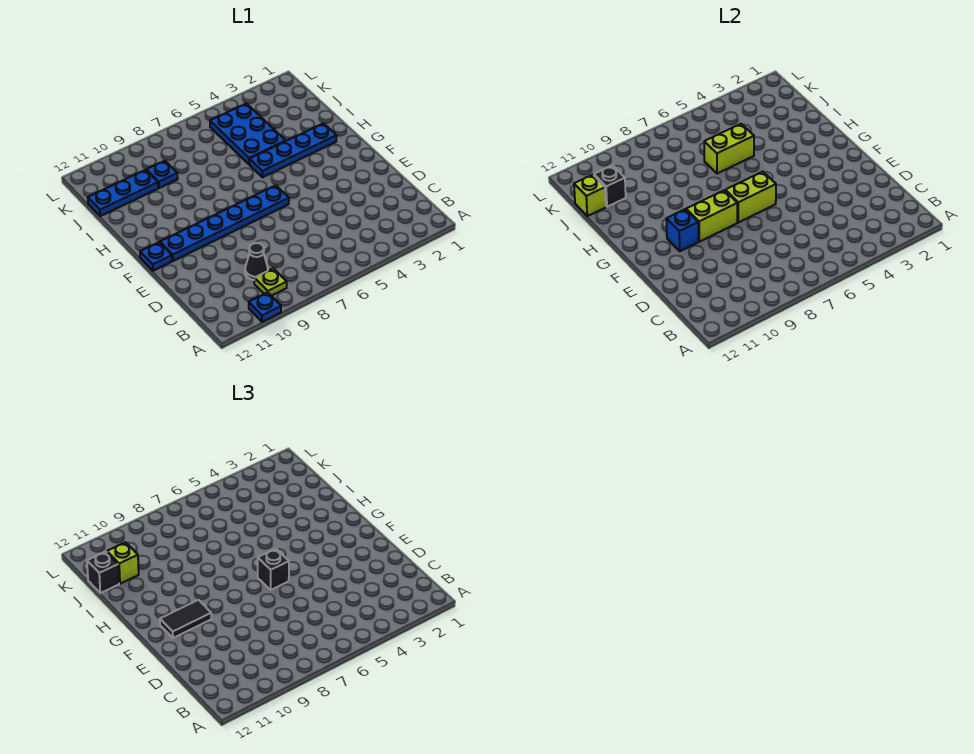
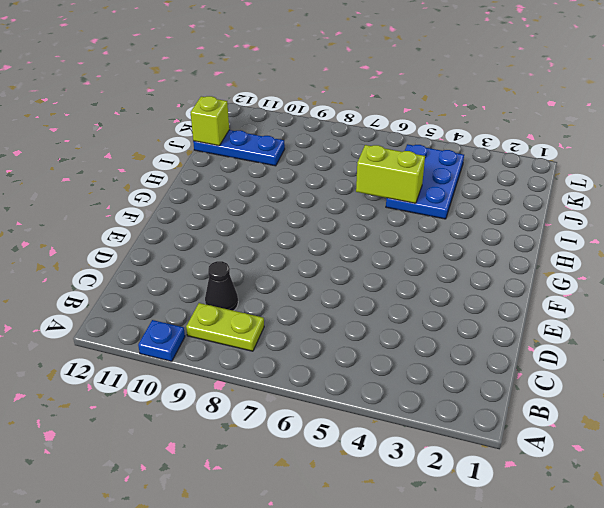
lime plate B8:B9 level 1 -> lime plate B9 level 1
none -> blue plate F6:F11 level 1
none -> blue plate F12 level 1
none -> blue plate H2:H5 level 1

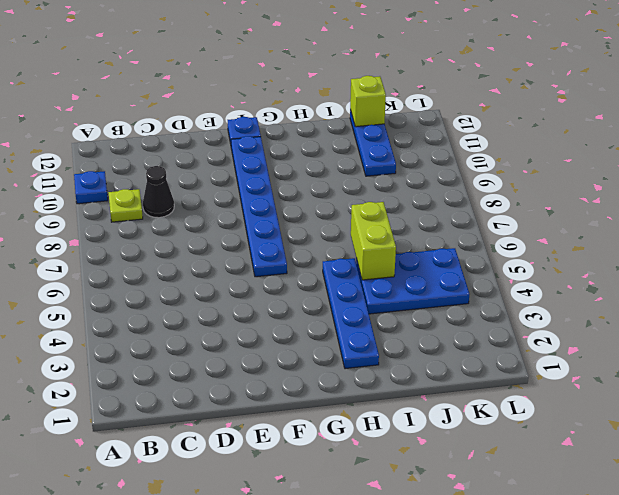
none -> blue plate J9 level 1
none -> lime brick F6:F7 level 2
none -> lime brick F8:F9 level 2

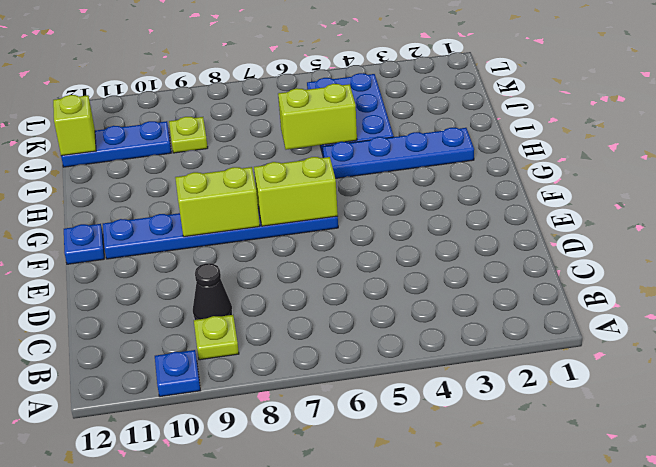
lime plate J9 level 1 -> blue plate J9 level 1
none -> blue brick F10 level 2
none -> black brick J11 level 2
none -> black brick F6 level 3

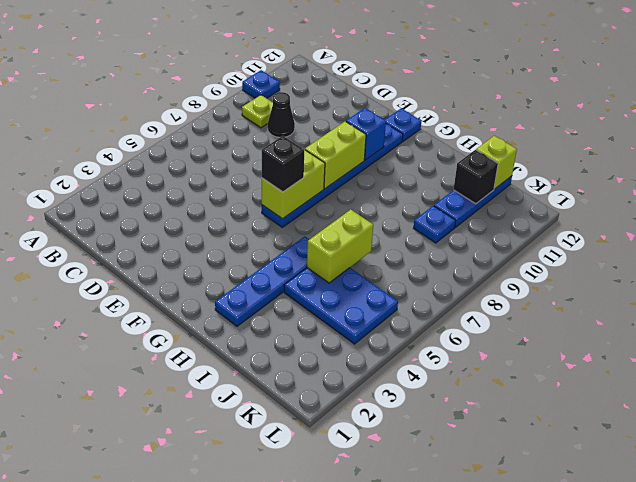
none -> black tile F10:F11 level 3
none -> lime brick J11 level 3
none -> black brick J12 level 3

